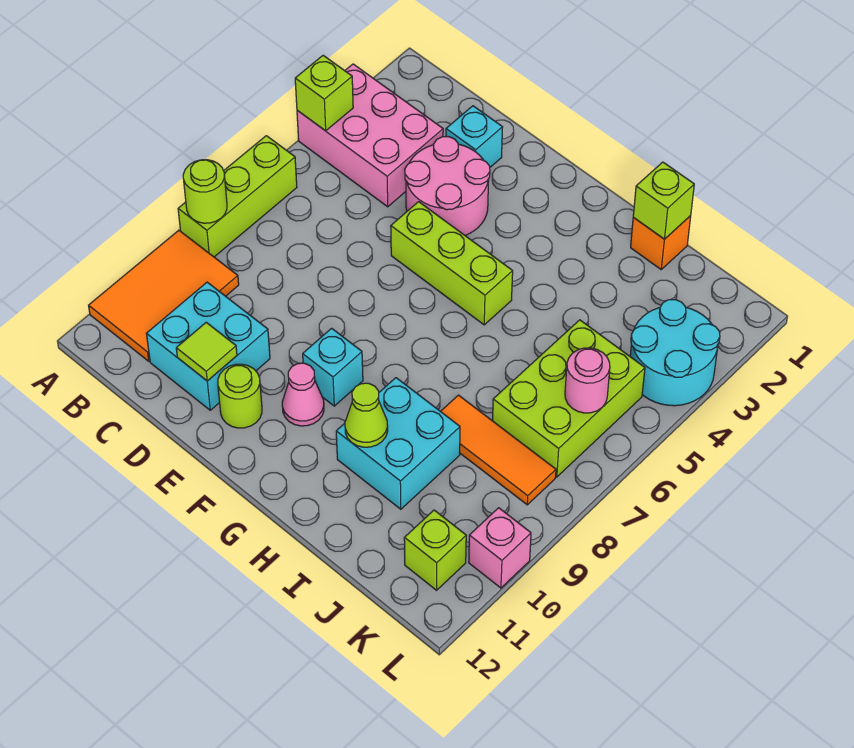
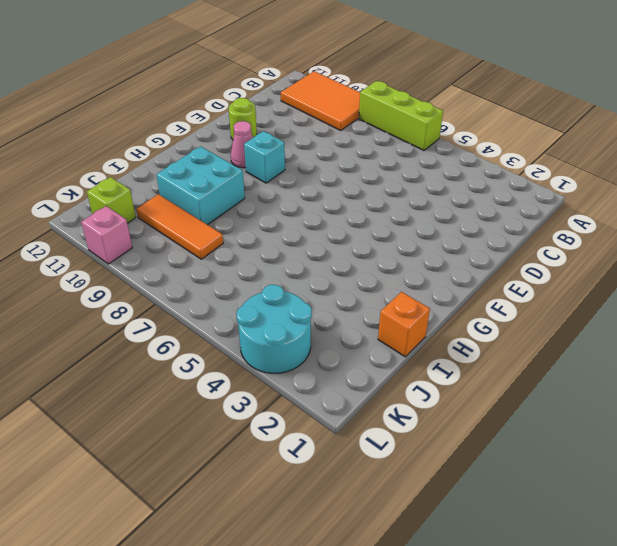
orange tile J8:J10 level 1 -> orange tile I8:K8 level 1
none -> pink brick A3:C4 level 1
none -> cyan brick C10:D11 level 1
none -> cyan brick D2 level 1

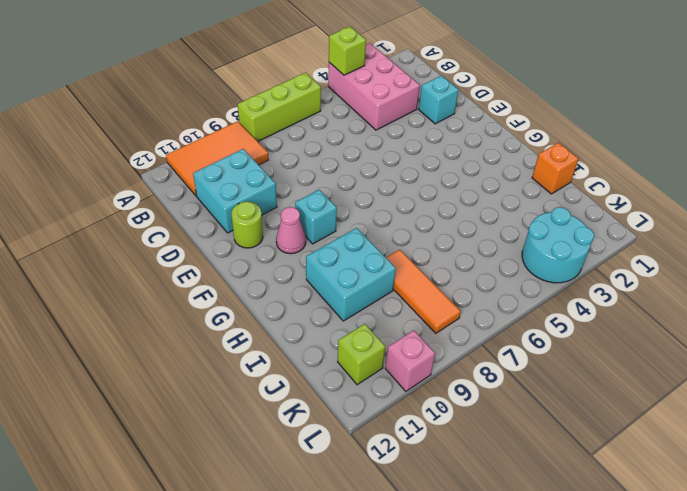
none -> pink round brick D3:E4 level 1
none -> lime brick E5:G5 level 1
none -> lime brick J5:K7 level 1

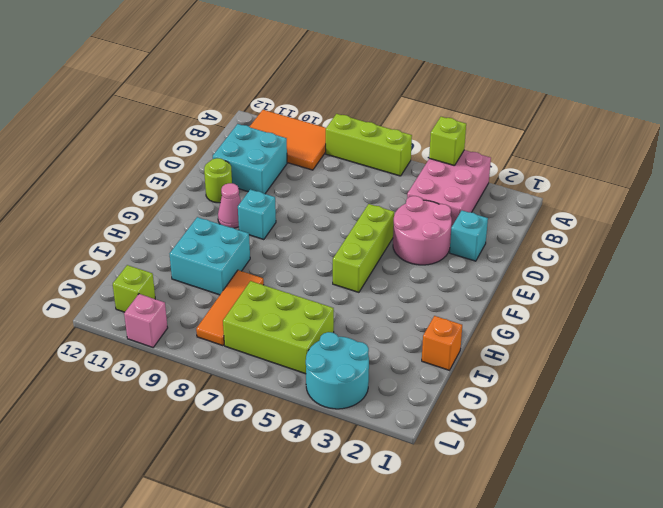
none -> lime round brick A8 level 2
none -> lime tile D11 level 2
none -> lime cone H10 level 2

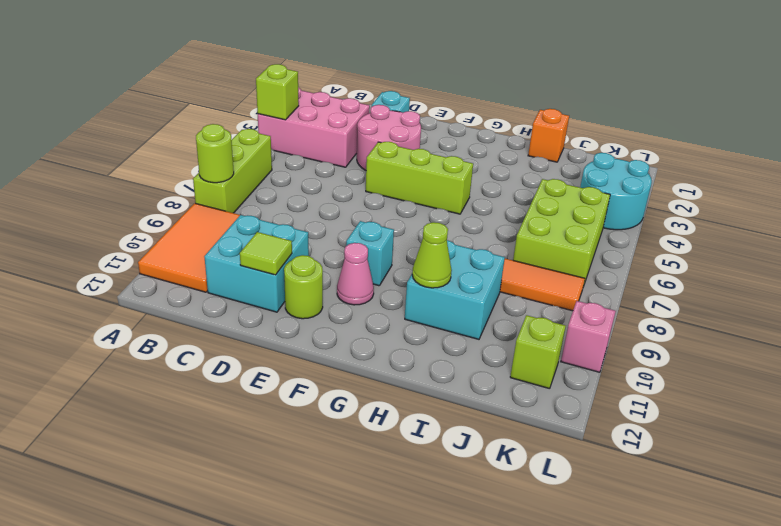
none -> lime brick I1 level 2
none -> pink round brick K6 level 2

